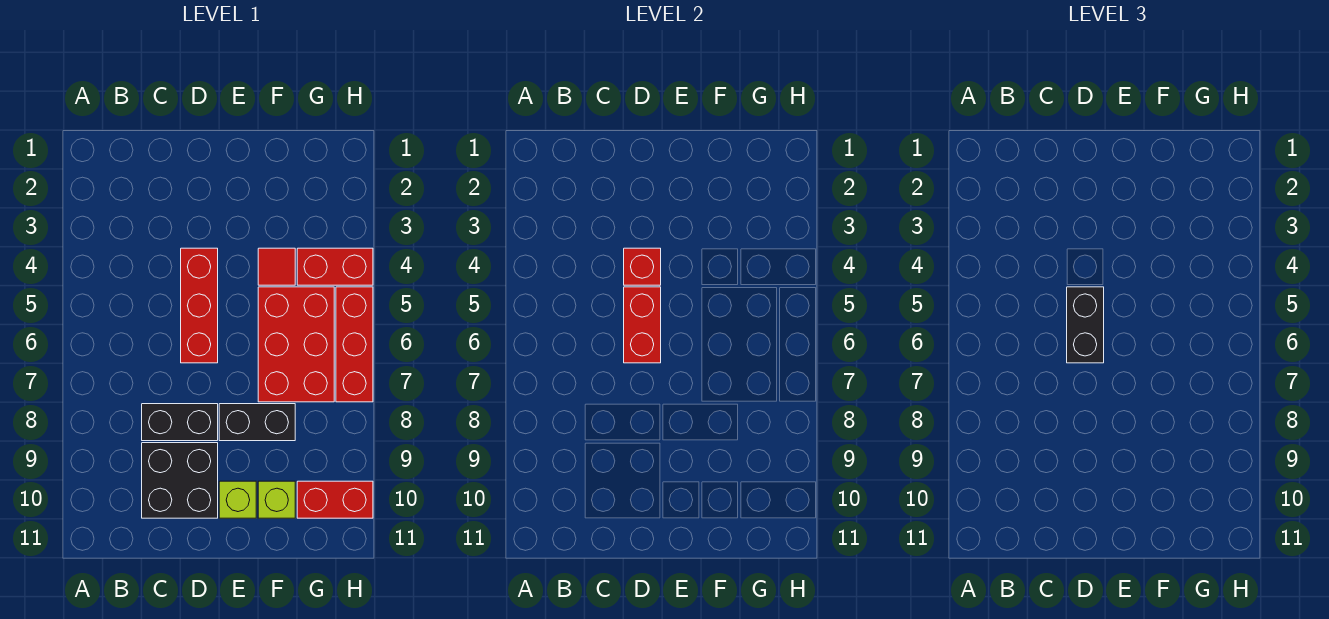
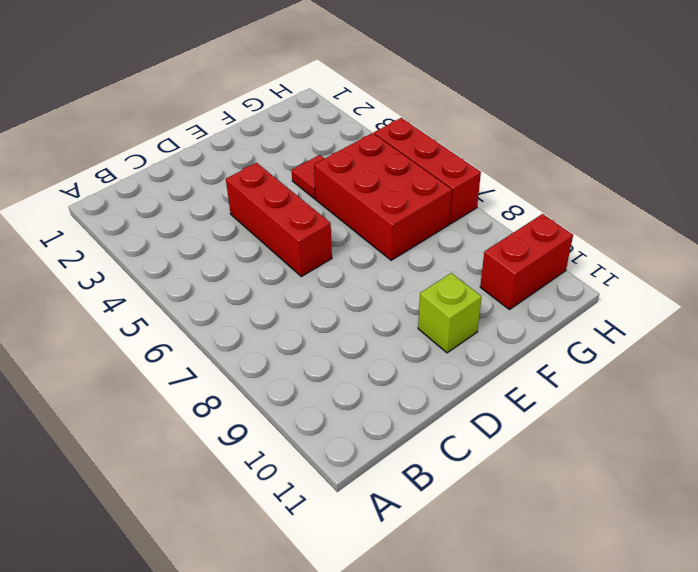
none -> black brick C8:D8 level 1
none -> black brick C9:D10 level 1
none -> black brick E8:F8 level 1

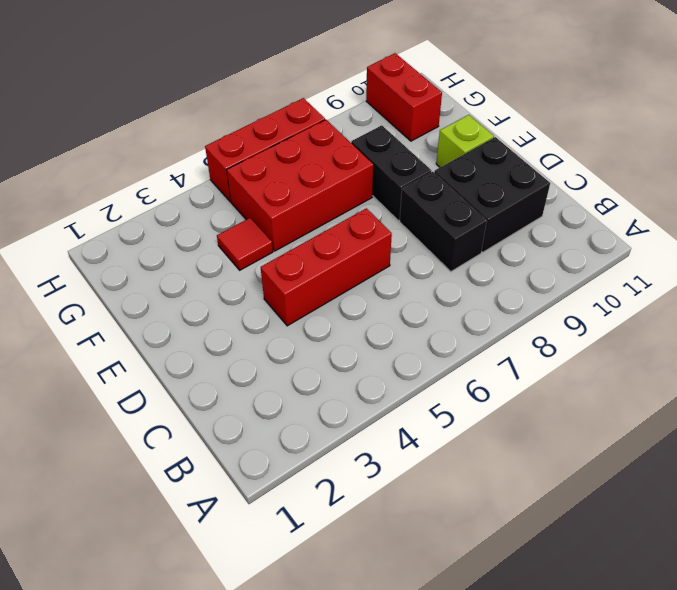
none -> lime brick F10 level 1
none -> red brick G4:H4 level 1
none -> red brick D4 level 2

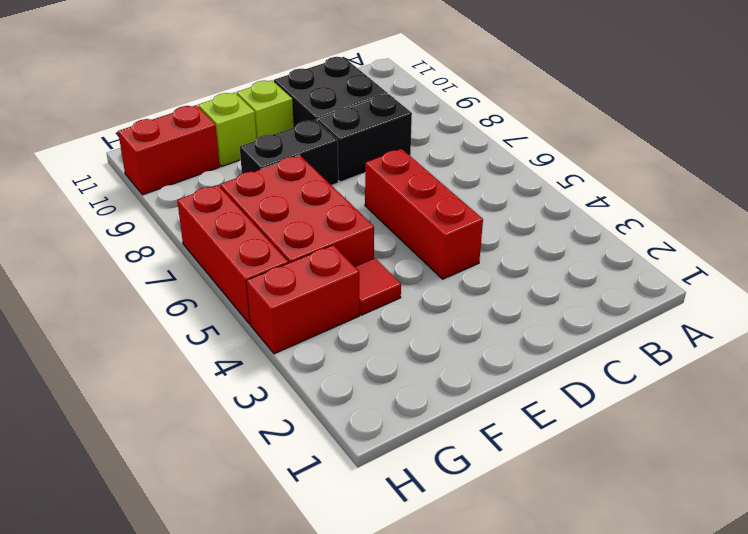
none -> red brick D4 level 2
none -> red brick D5:D6 level 2
none -> black brick D5:D6 level 3

